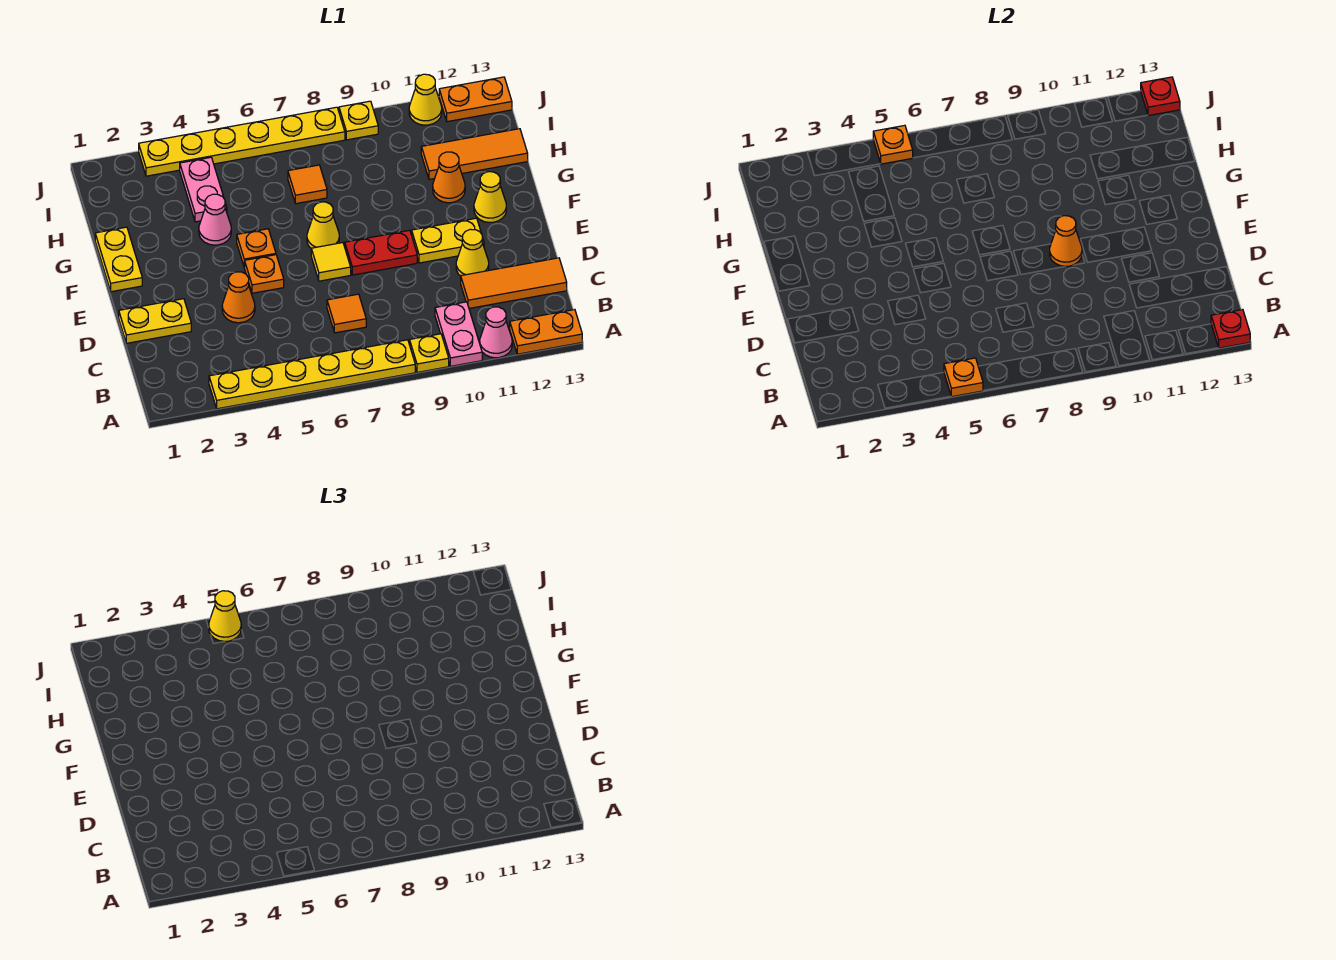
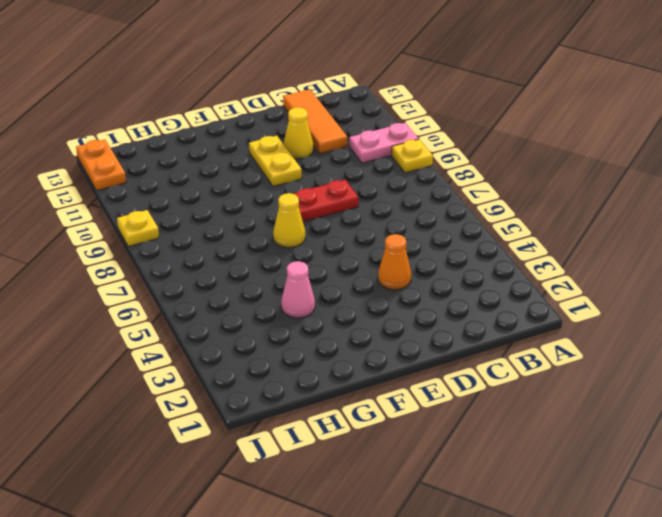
red plate D8:E8 level 1 -> red plate E8:E9 level 1
none -> yellow plate A3:A8 level 1
none -> pink cone A11 level 1
none -> orange plate A12:A13 level 1
none -> orange tile C7 level 1

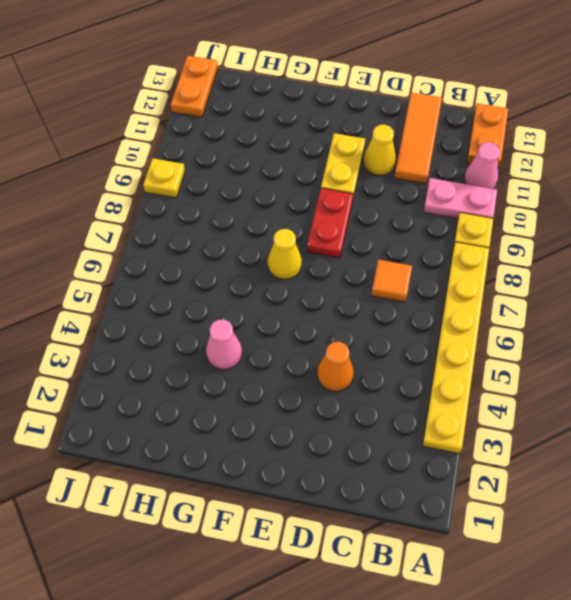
none -> yellow plate D1:D2 level 1
none -> orange plate E5 level 1
none -> yellow tile E7 level 1
none -> yellow plate F1:G1 level 1

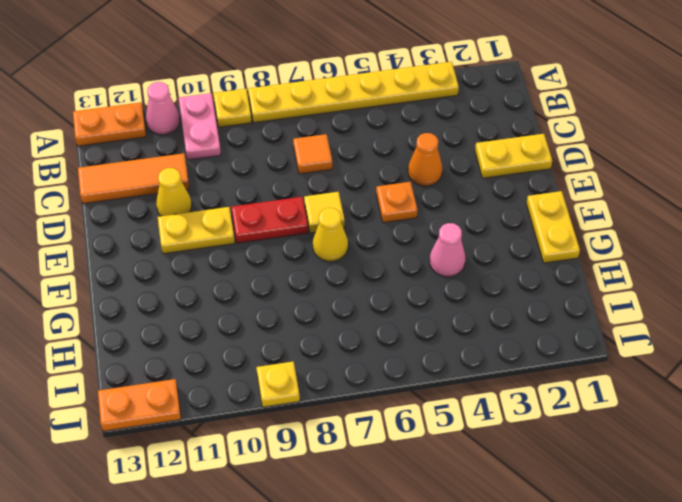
none -> orange plate F5 level 1
none -> yellow cone F12 level 1
none -> orange cone G11 level 1
none -> pink plate H4:I4 level 1

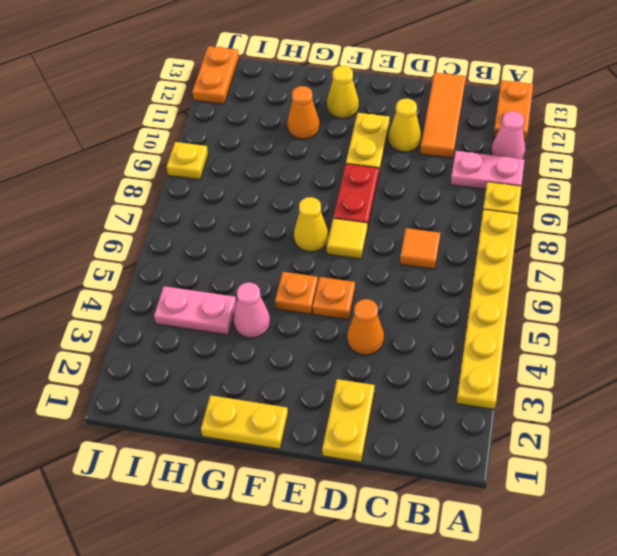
none -> orange tile H7 level 1
none -> orange tile H11:H13 level 1
none -> yellow plate J3:J8 level 1
none -> yellow cone J11 level 1

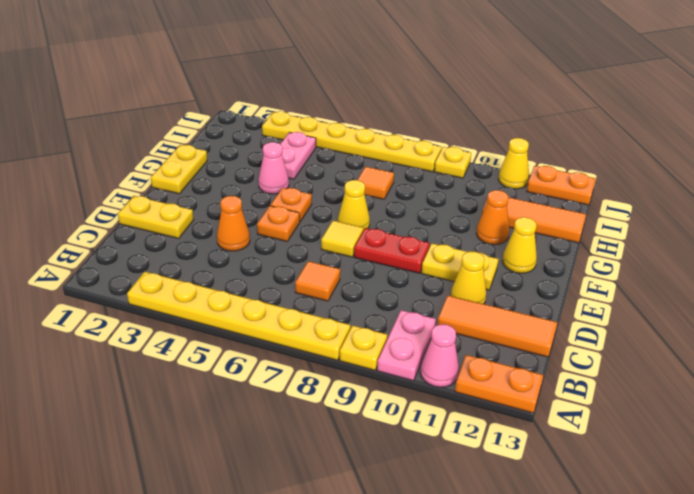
none -> orange plate A5 level 2
none -> red plate A13 level 2
none -> orange cone E9 level 2
none -> orange plate J5 level 2

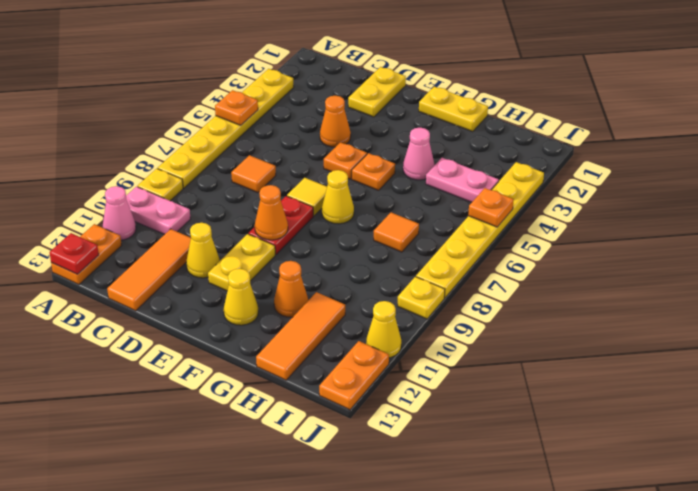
none -> red plate J13 level 2
none -> yellow cone J5 level 3

